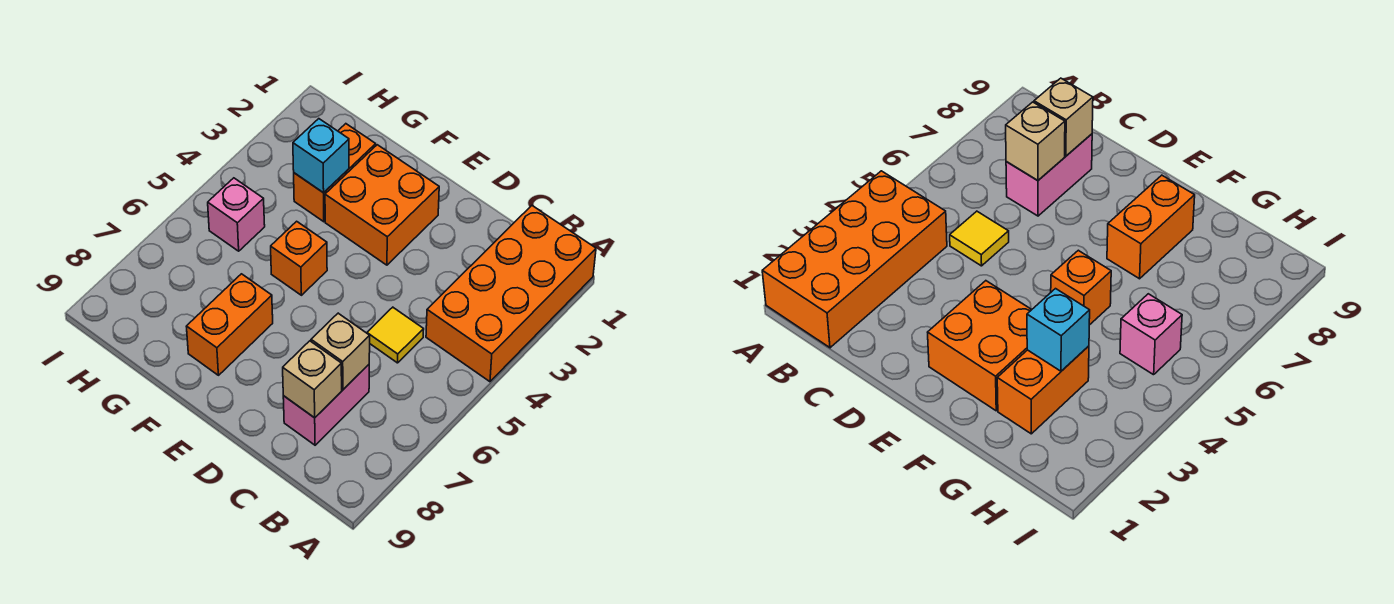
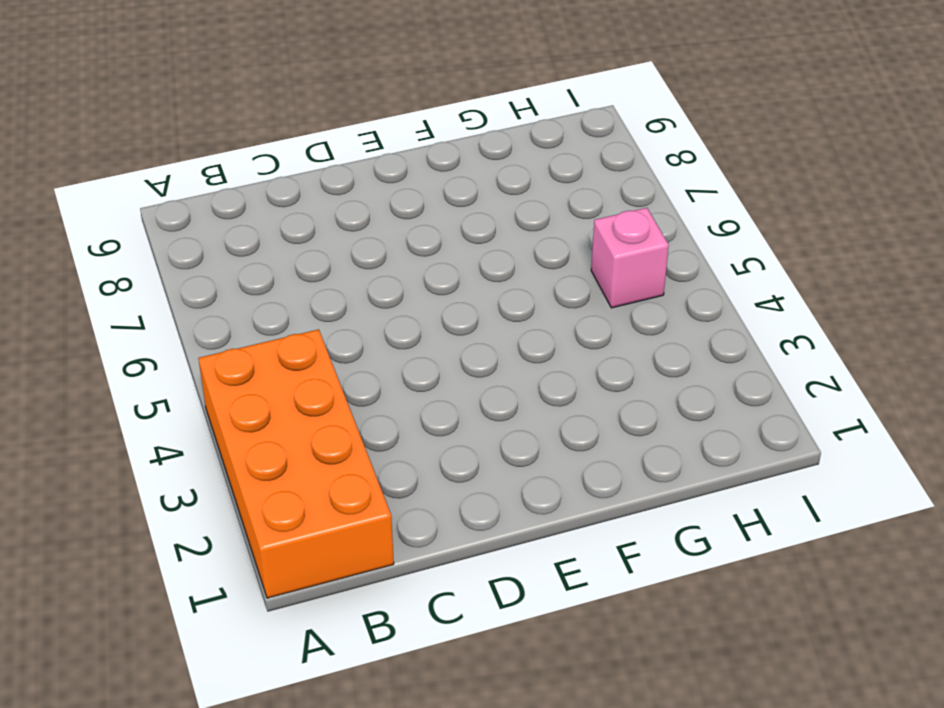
none -> yellow tile C5 level 1
none -> pink brick C7:C8 level 1

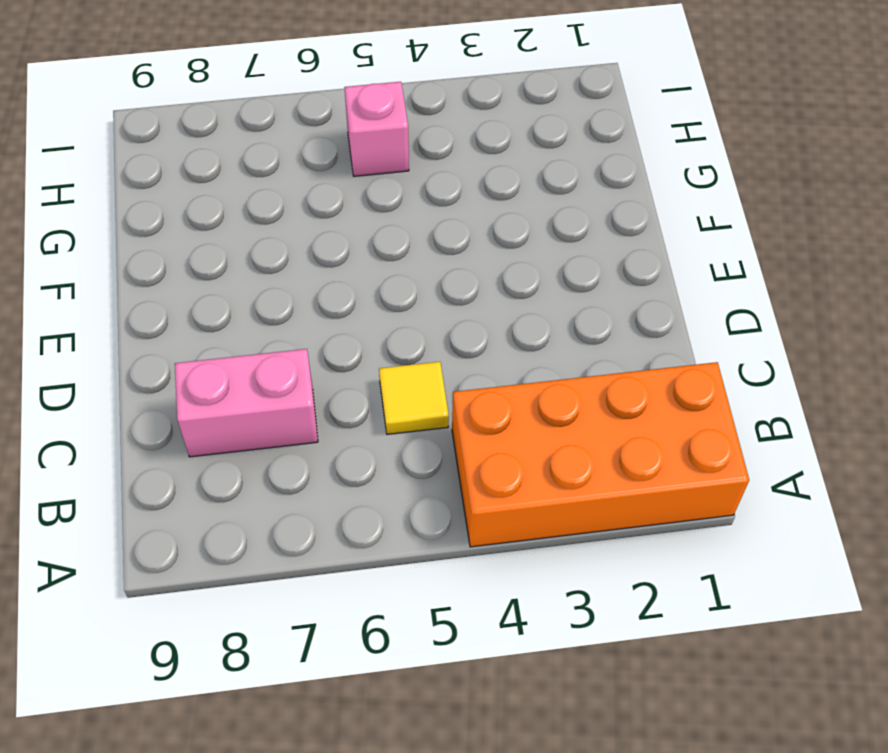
none -> orange brick E2:F3 level 1
none -> orange brick F5 level 1

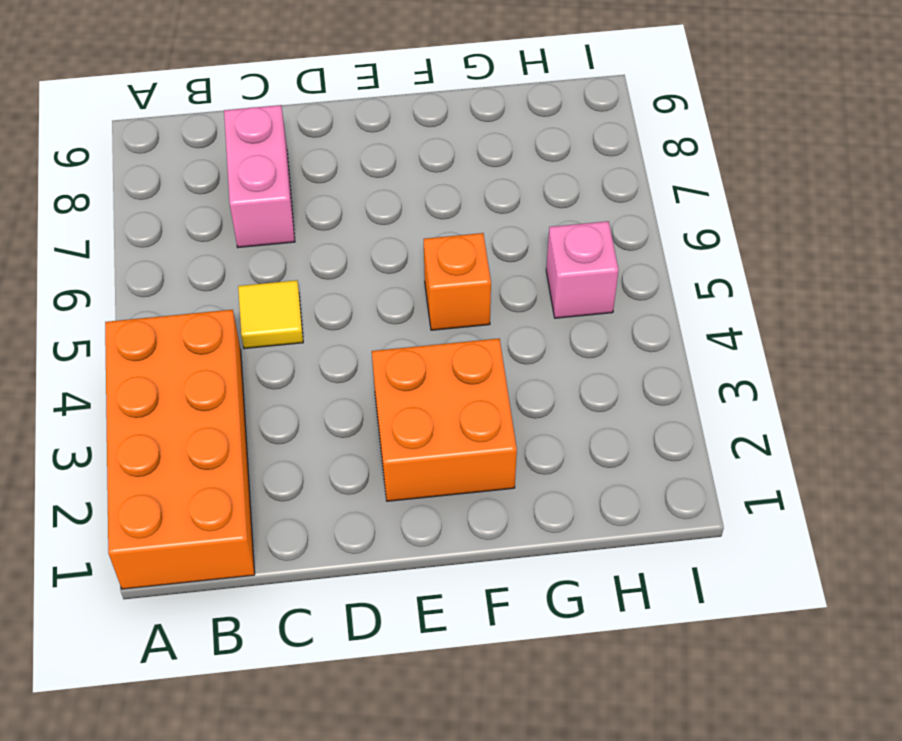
none -> orange brick F7:F8 level 1
none -> orange brick G2:G3 level 1

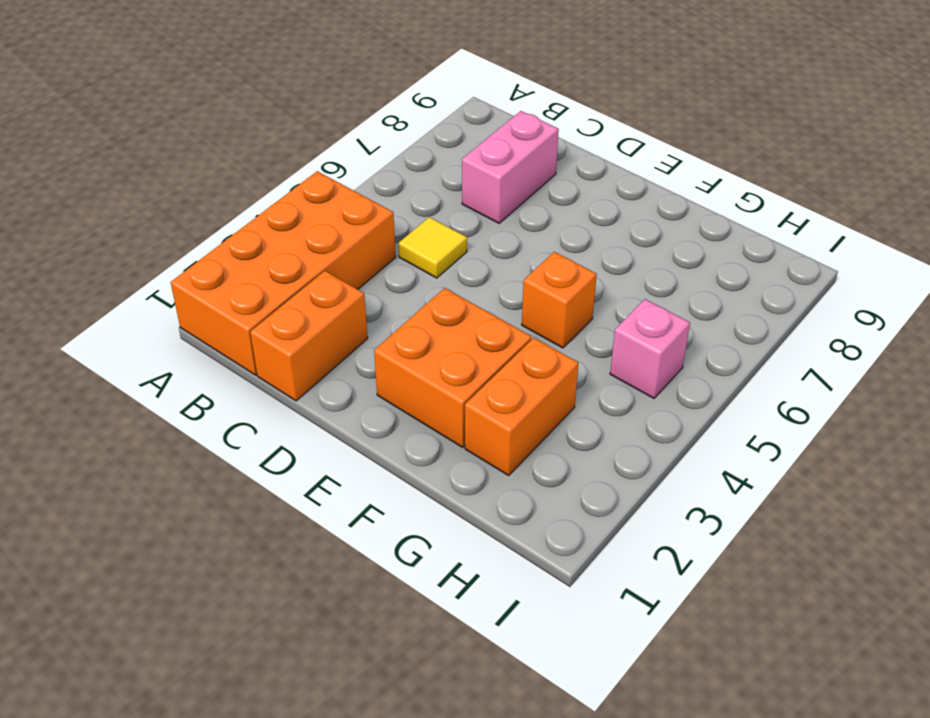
orange brick C1:C2 level 1 -> orange brick F7:F8 level 1
none -> tan brick C7 level 2
none -> tan brick C8 level 2

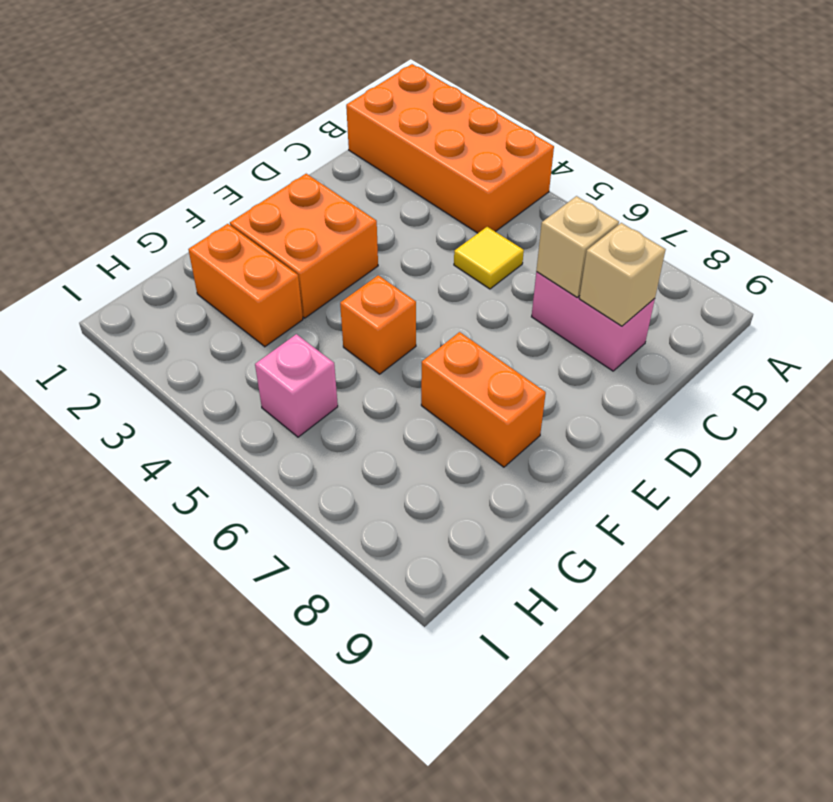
none -> cyan brick G3 level 2

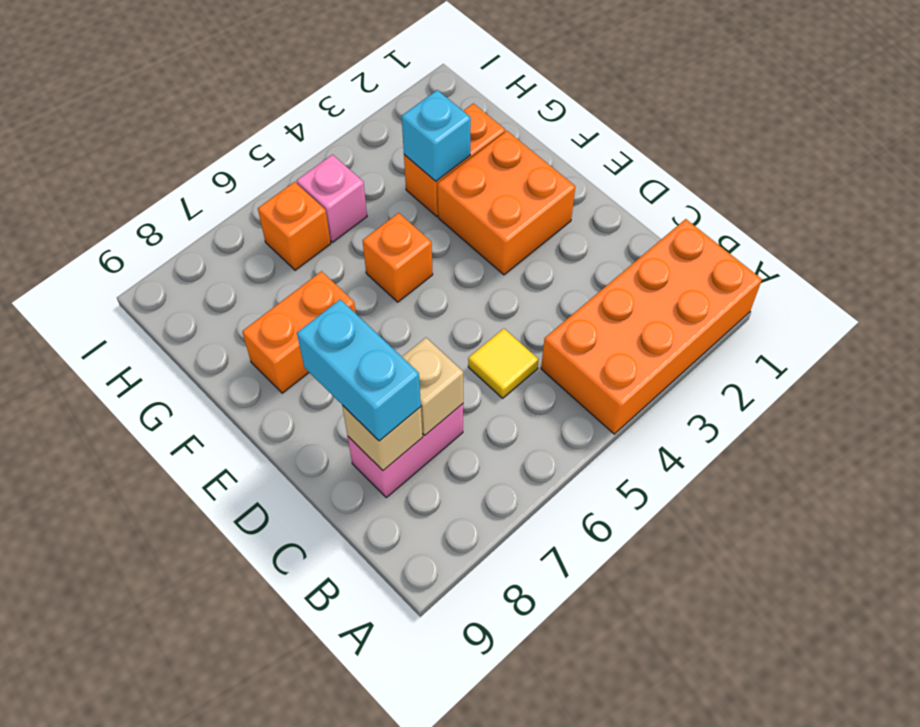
cyan brick C8:D8 level 3 -> none
orange brick H6 level 1 -> none

